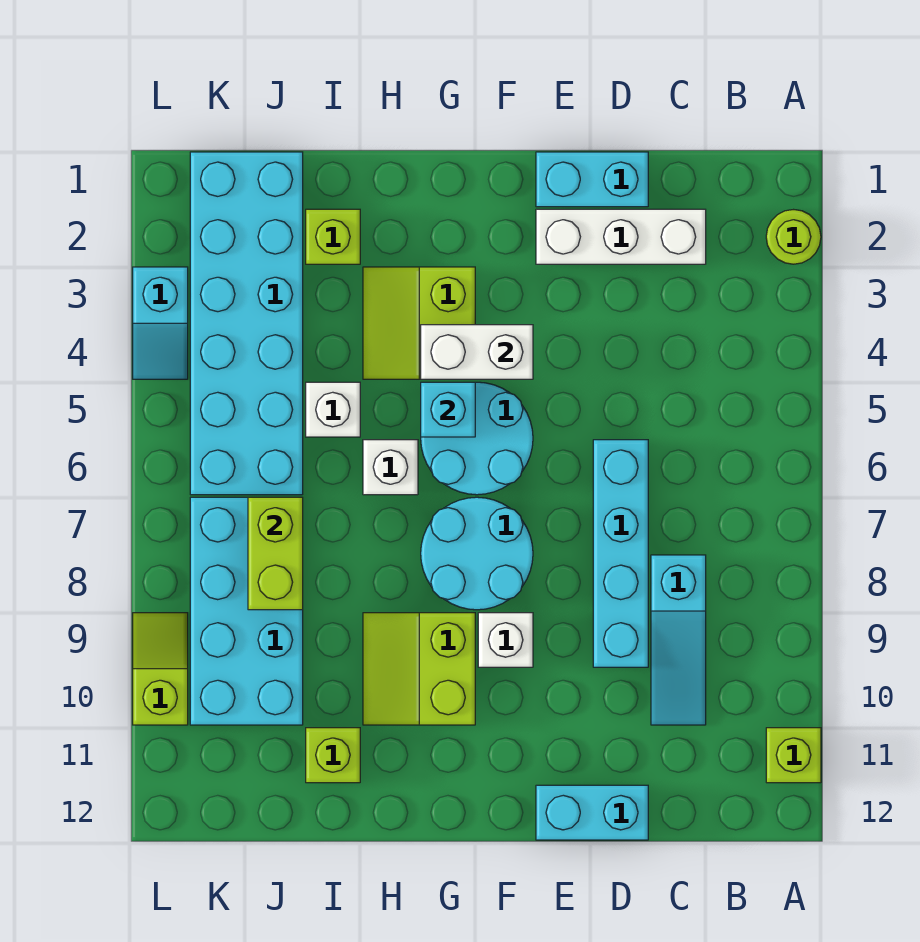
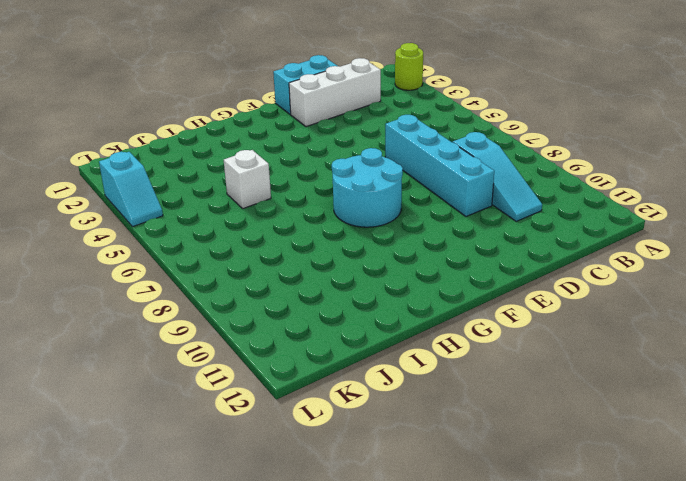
none -> lime brick A11 level 1
none -> cyan brick D12:E12 level 1
none -> cyan round brick F5:G6 level 1

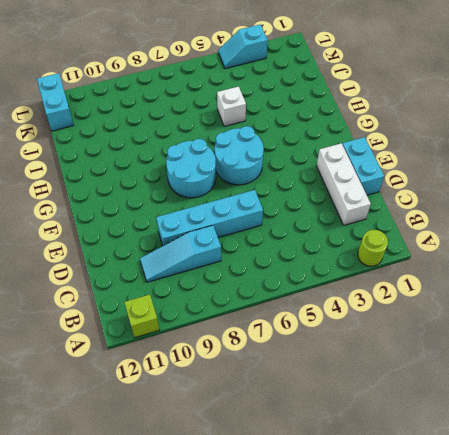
cyan brick K12:L12 level 1 -> cyan brick D12:E12 level 1
none -> white brick F9 level 1
none -> lime slope G3:H4 level 1 top G
none -> lime slope G9:H10 level 1 top G

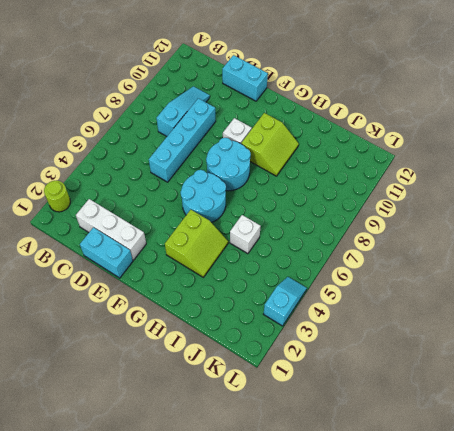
none -> lime brick A11 level 1
none -> white brick H6 level 1
none -> lime brick I2 level 1

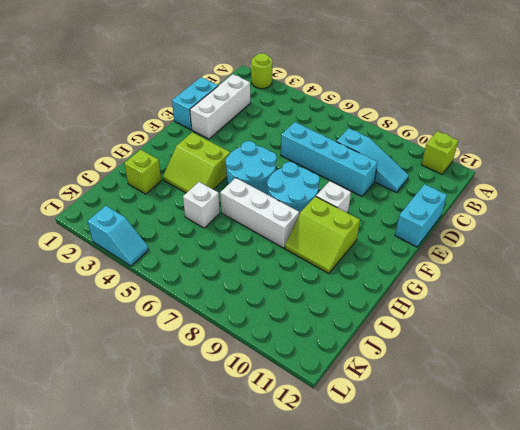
white brick H6:H8 level 1 -> white brick H6 level 1
none -> lime brick I11 level 1
none -> cyan brick J1:K6 level 1
none -> cyan brick J7:K10 level 1

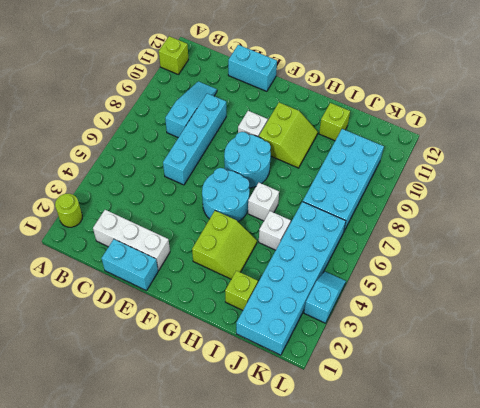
none -> lime slope L9:L10 level 1 top 10
none -> white brick F4:G4 level 2
none -> cyan brick G5 level 2

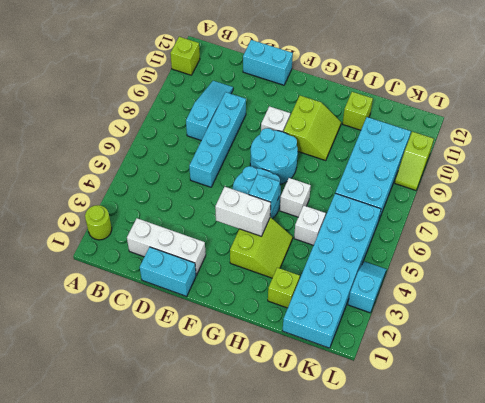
none -> lime brick J7:J8 level 2

